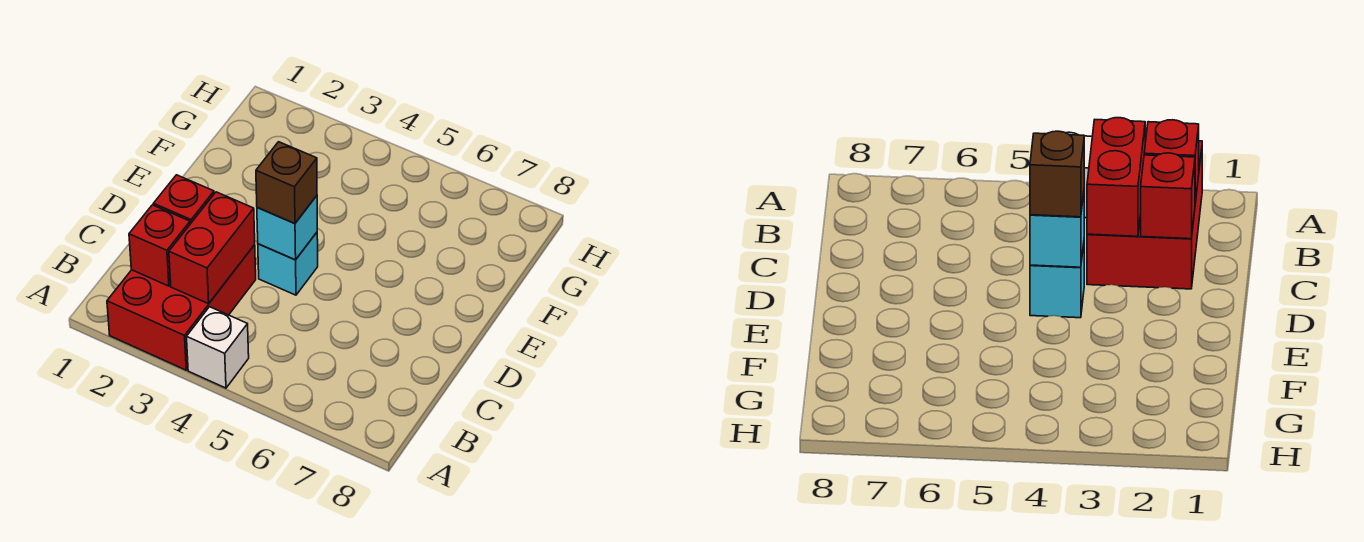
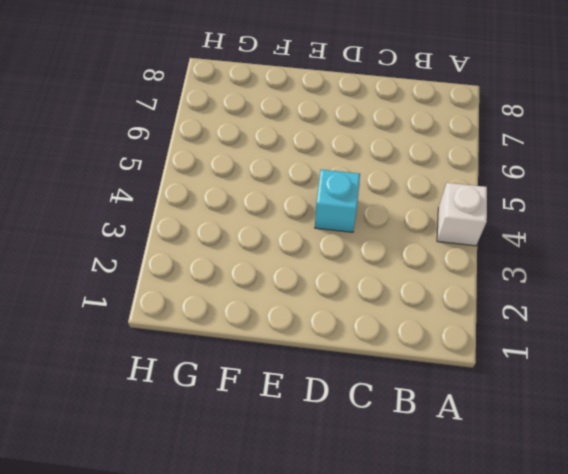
none -> red brick A2:C3 level 1
none -> red brick B2 level 2

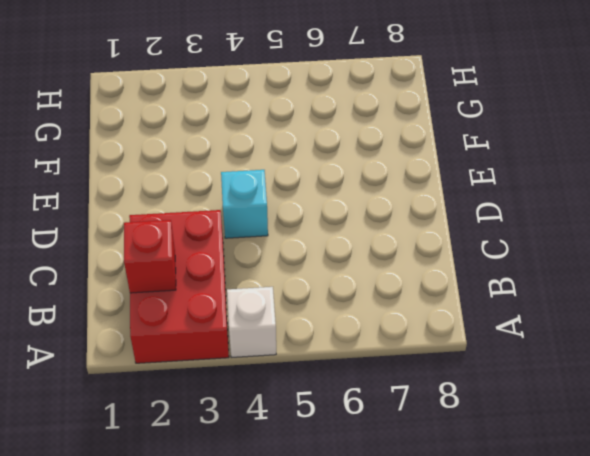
none -> red brick B3:C3 level 2
none -> red brick C2 level 2

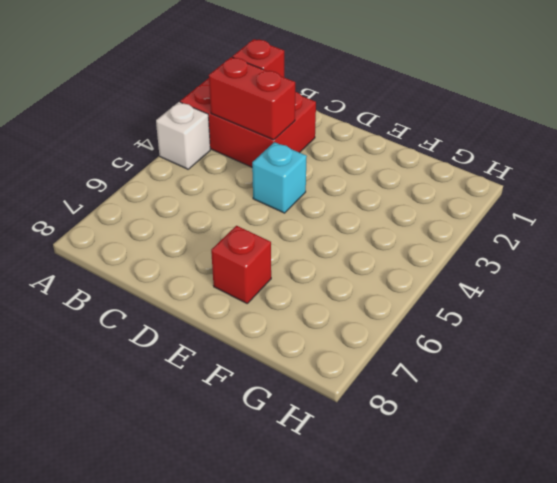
red brick E7 level 1 -> red brick C2 level 2
none -> cyan brick D4 level 2
none -> brown brick D4 level 3

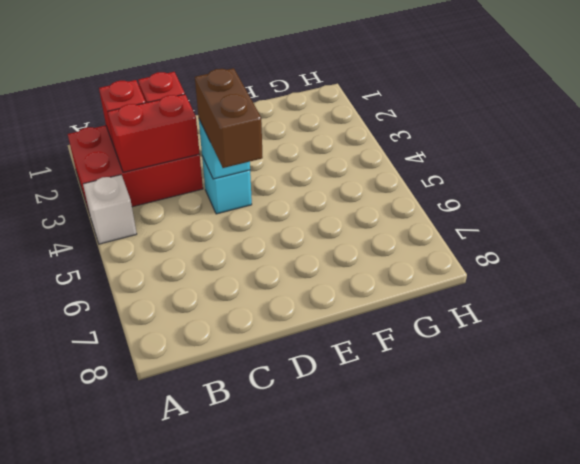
brown brick D4:D5 level 3 -> brown brick D4 level 3

